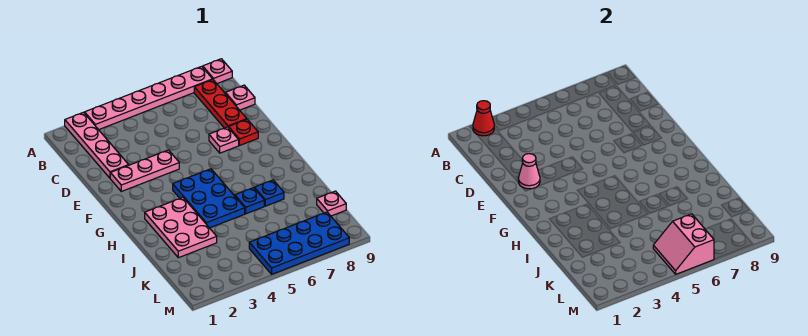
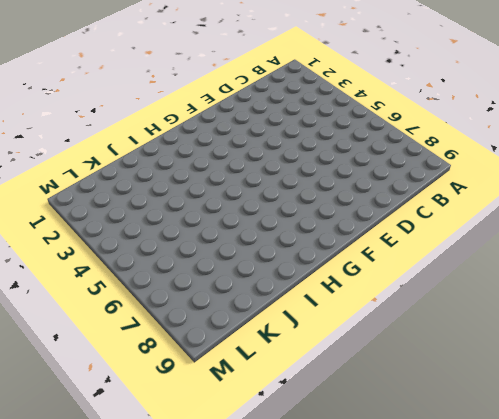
none -> pink plate A2:D2 level 1
none -> pink plate A3:A8 level 1
none -> pink plate A9 level 1

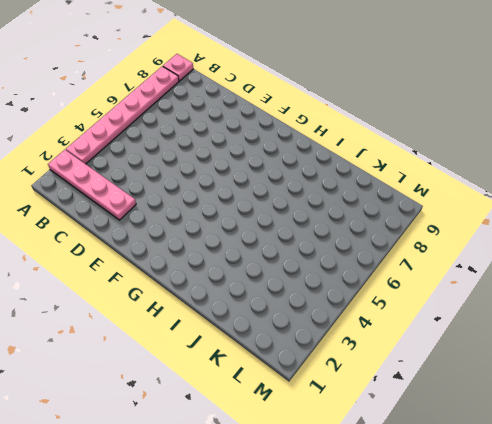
none -> red plate B8:D8 level 1
none -> pink plate C9 level 1
none -> pink plate E2:E4 level 1

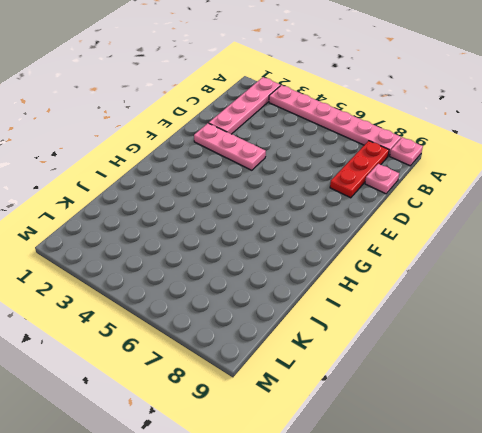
none -> pink plate E7 level 1
none -> red plate E8 level 1
none -> blue plate G4:I5 level 1

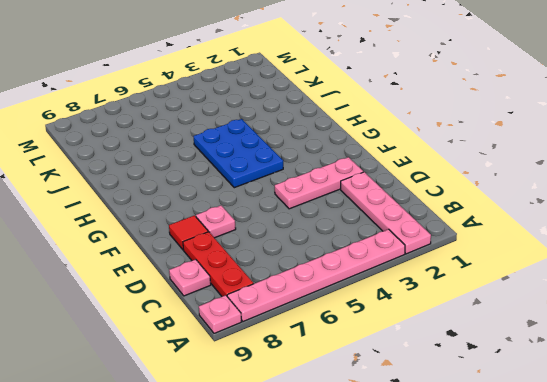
red tile E8 level 1 -> red plate E8 level 1
none -> pink plate H2:J3 level 1
none -> blue plate I6 level 1
none -> blue plate I7 level 1

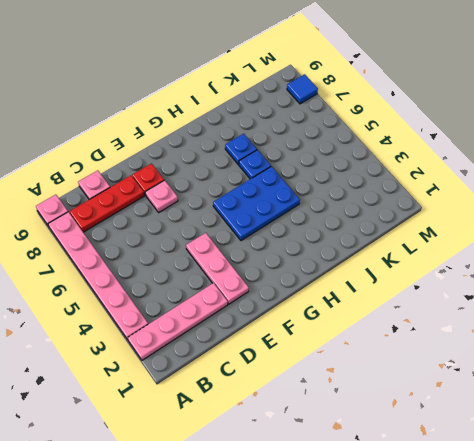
blue tile M8 level 1 -> blue plate L5:M8 level 1
none -> pink plate H2:J3 level 1
none -> pink plate K9 level 1
none -> red cone A2 level 2

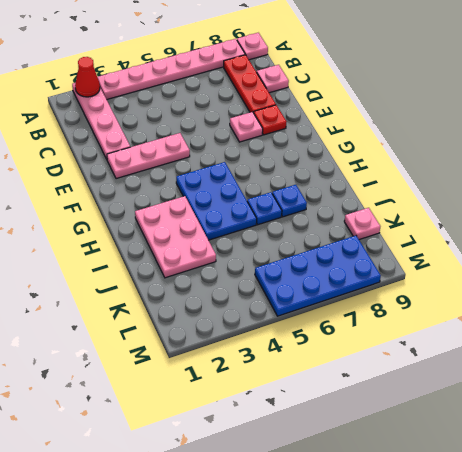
none -> pink cone E2 level 2
none -> pink slope L5:M6 level 2 top 6

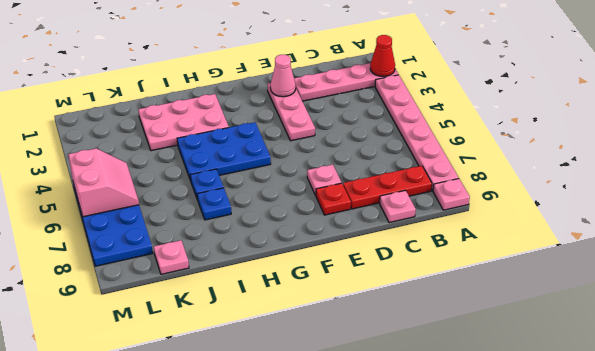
pink slope L5:M6 level 2 top M -> pink slope L5:M6 level 2 top 6

